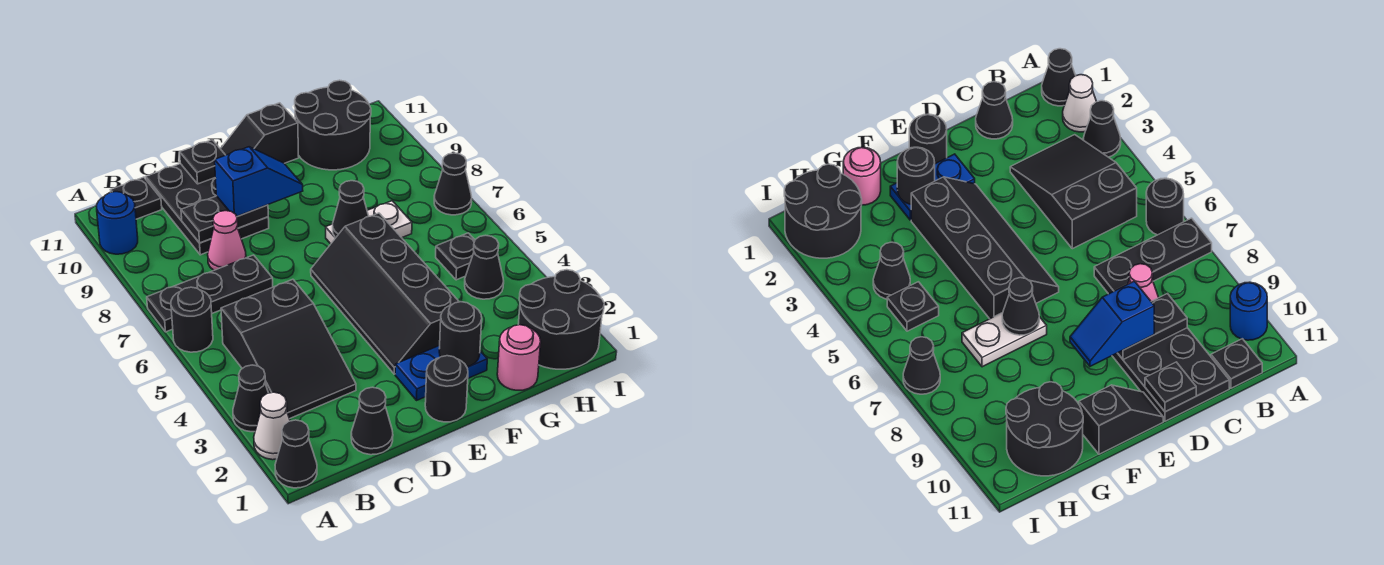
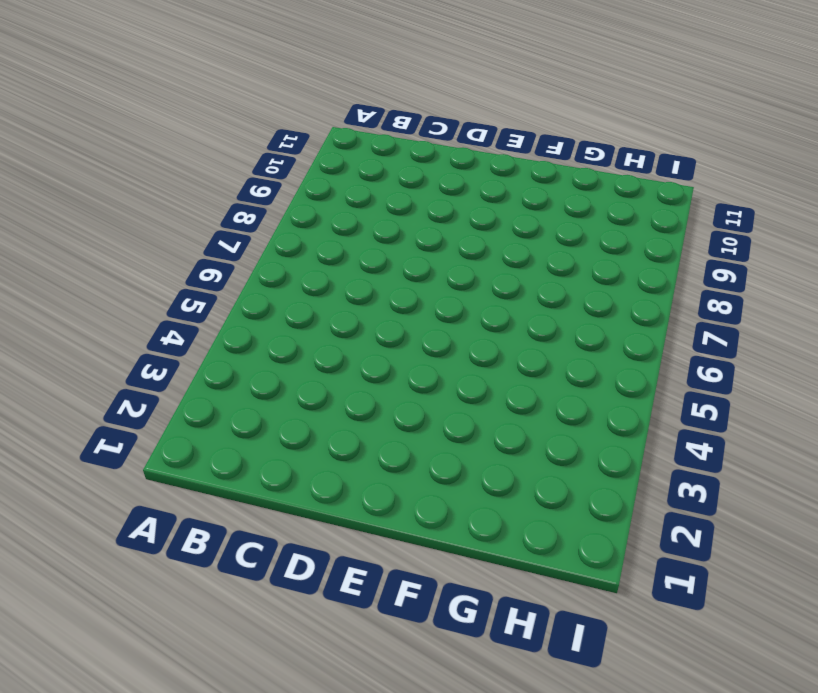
none -> black cone A1 level 1
none -> white cone A2 level 1
none -> black cone A3 level 1

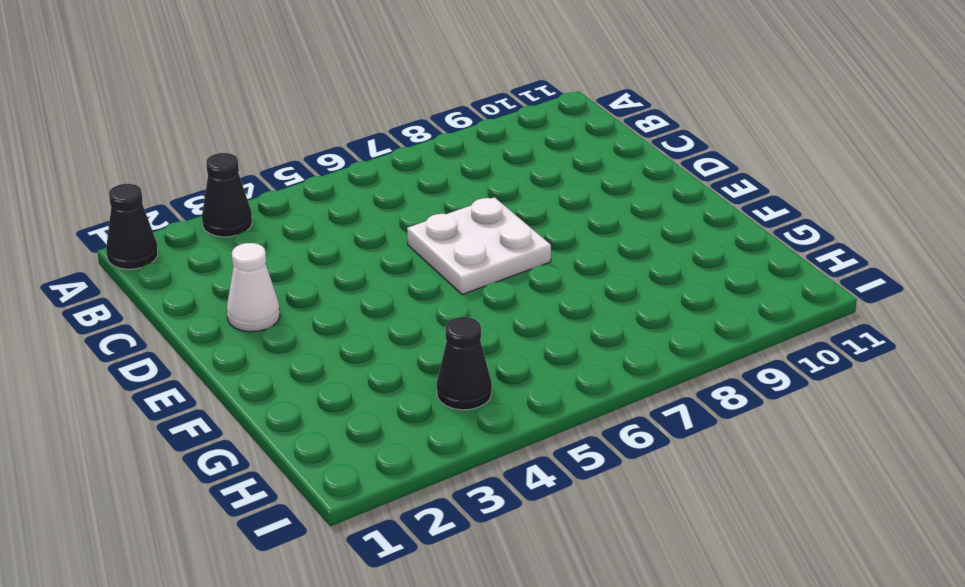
white cone D2 level 1 -> white cone A2 level 1
white plate D6:E7 level 1 -> black slope E3:F6 level 1 top F
none -> black round brick A6 level 1
none -> black plate A7:C7 level 1
none -> blue round brick A10 level 1

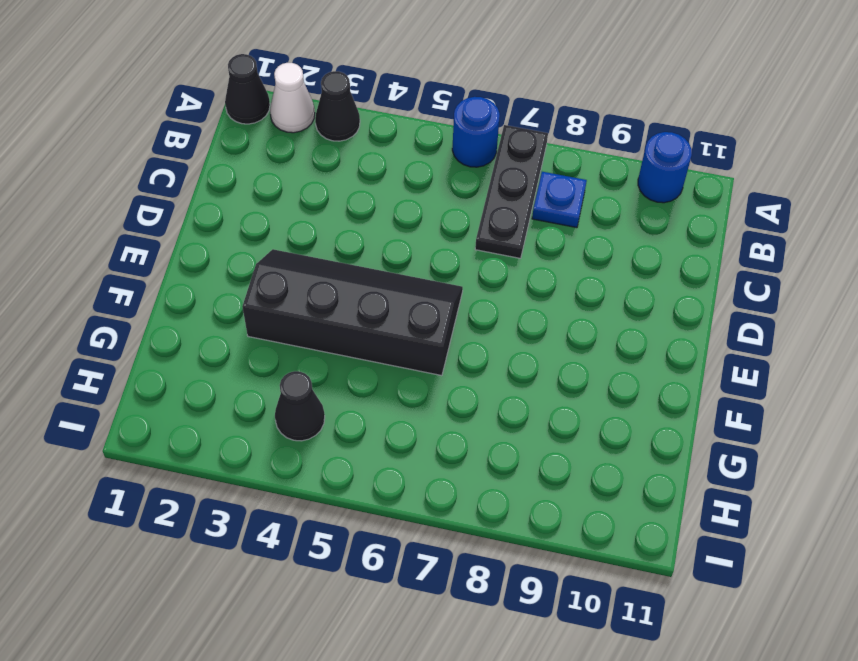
blue round brick A6 level 1 -> black round brick A6 level 1
blue plate B8 level 1 -> none
none -> black slope B3:C5 level 1 top 5
none -> black plate B11 level 1
none -> black cone C1 level 1

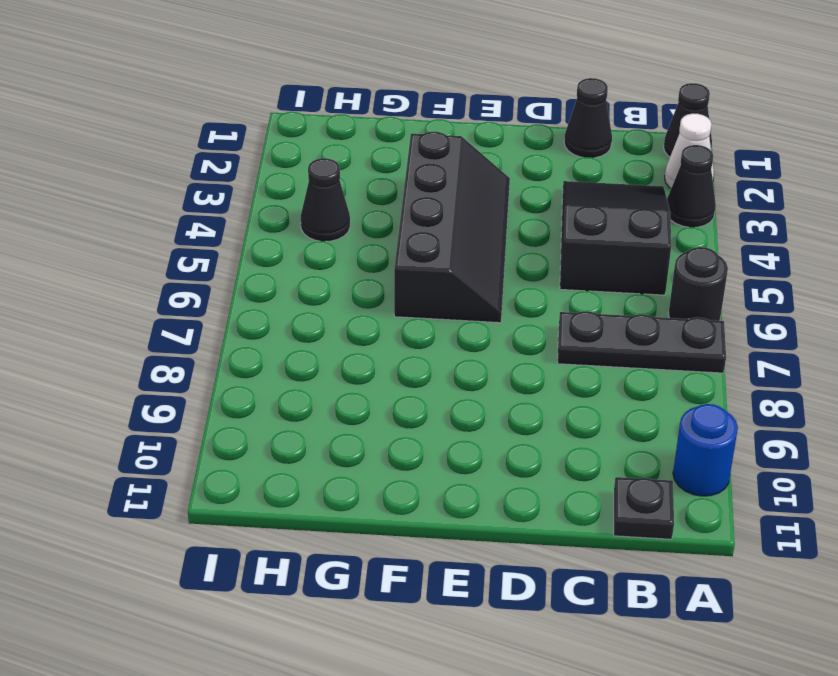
none -> pink cone C8 level 1
none -> black plate C9:D11 level 1
none -> black round brick E1 level 1

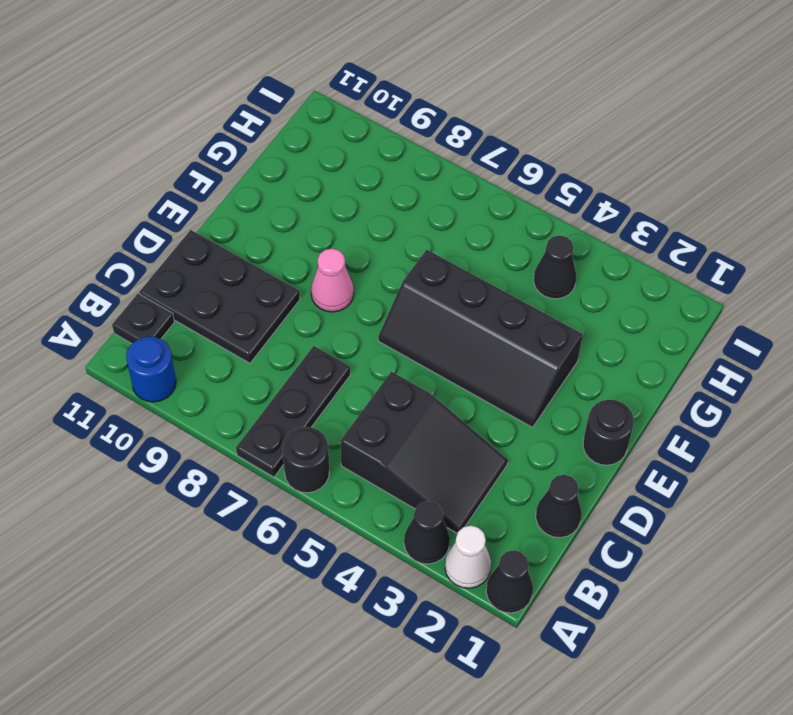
pink cone E8 level 1 -> pink cone C8 level 1
none -> blue plate E2:F2 level 1
none -> black slope E11:F11 level 1 top F
none -> white plate F7:G7 level 1

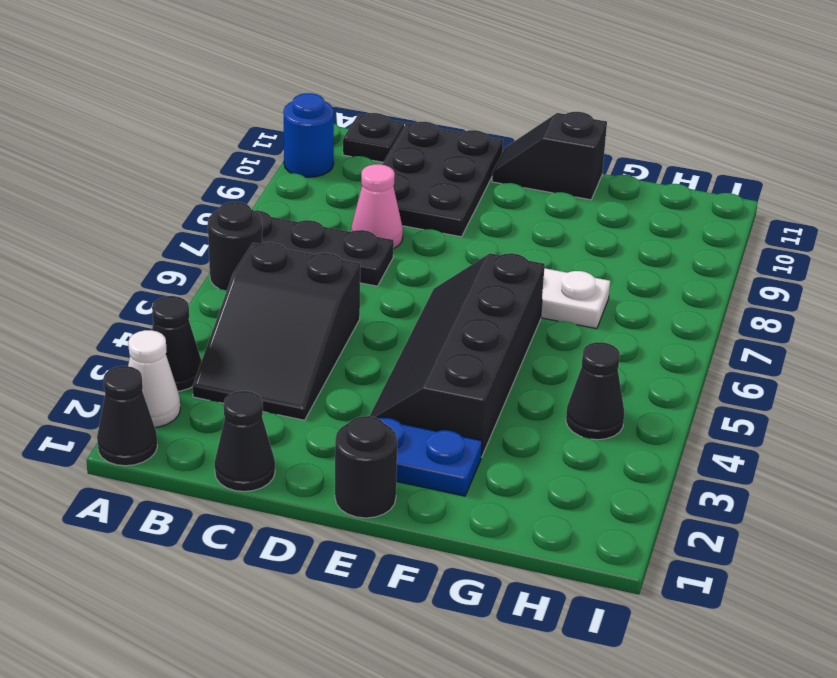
none -> pink round brick G1 level 1
none -> black round brick G10:H11 level 1
none -> black round brick H1:I2 level 1

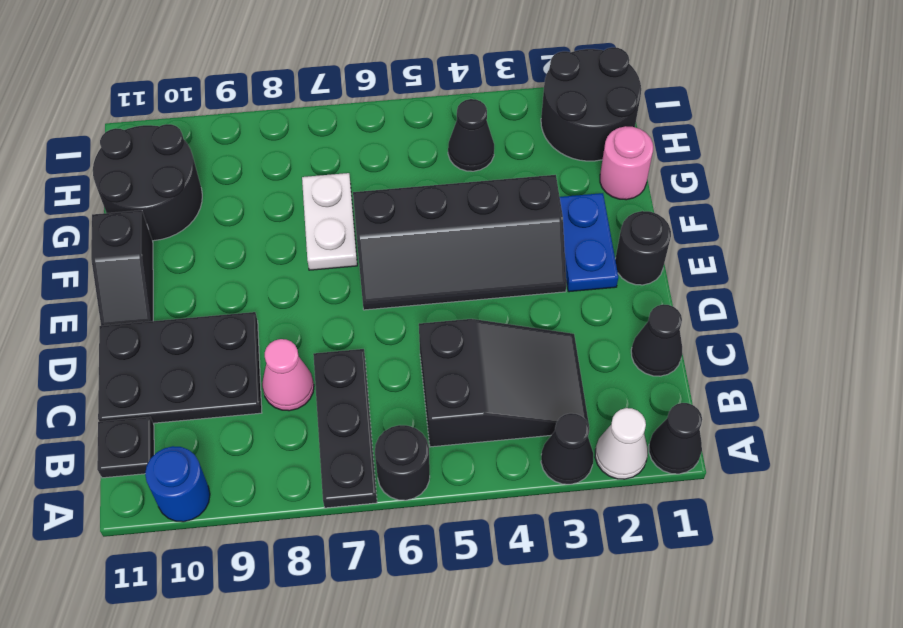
none -> black plate H5 level 1
none -> black cone I7 level 1
none -> black plate C9:D9 level 2

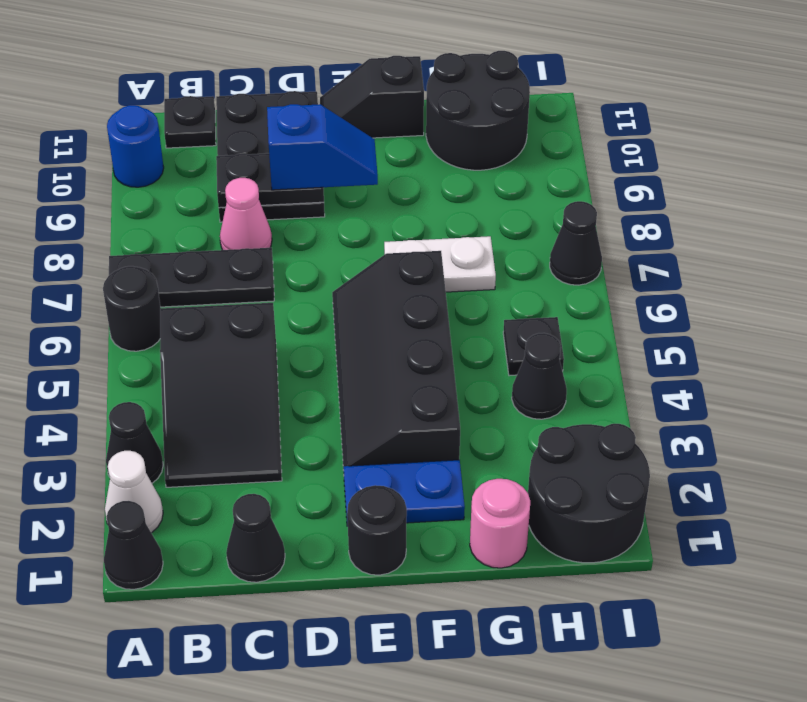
none -> black plate D11 level 2
none -> black round brick F2 level 2
none -> black cone F7 level 2

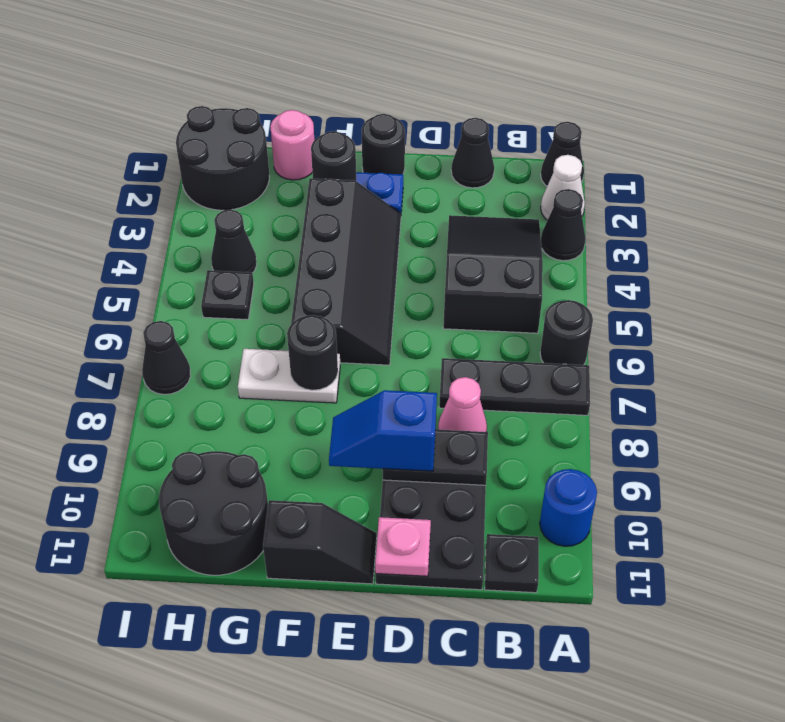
pink plate D11 level 2 -> black plate D11 level 2
black round brick F7 level 2 -> black cone F7 level 2

